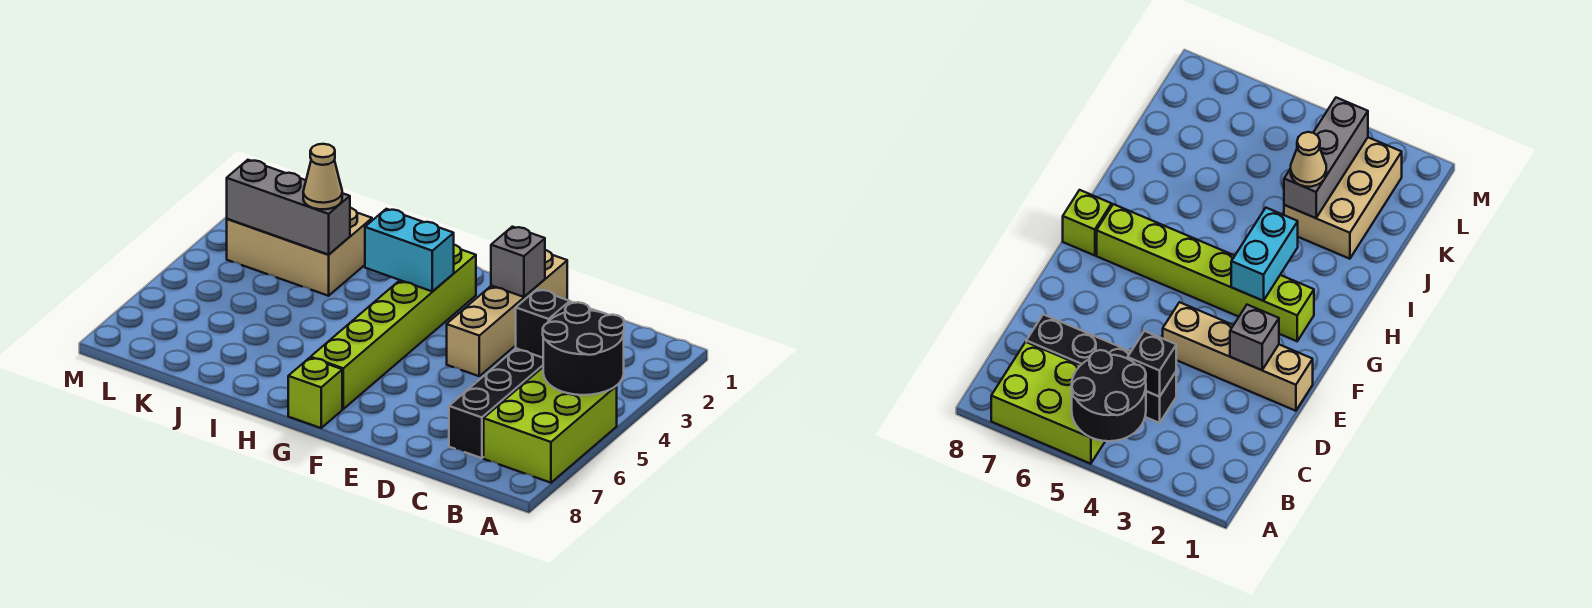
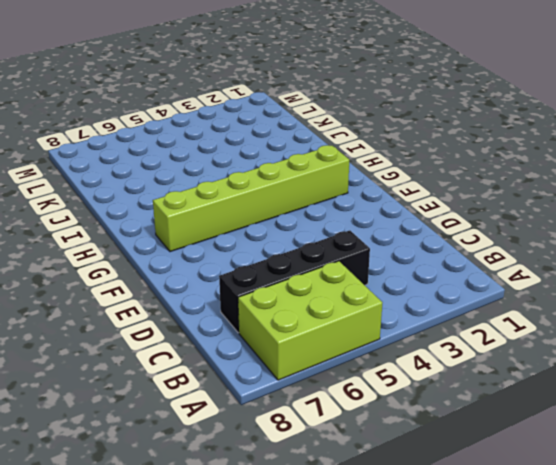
none -> tan brick E1:E4 level 1
none -> lime brick G8 level 1
none -> tan brick J2:L3 level 1

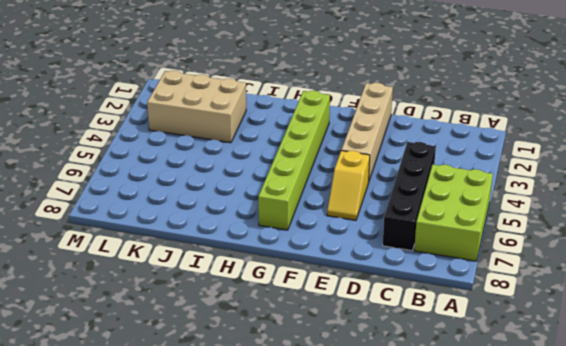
yellow slope E5:E6 level 1 top 5 -> none
none -> lime brick G8 level 1
none -> black round brick A4:B5 level 2
none -> black brick C4 level 2

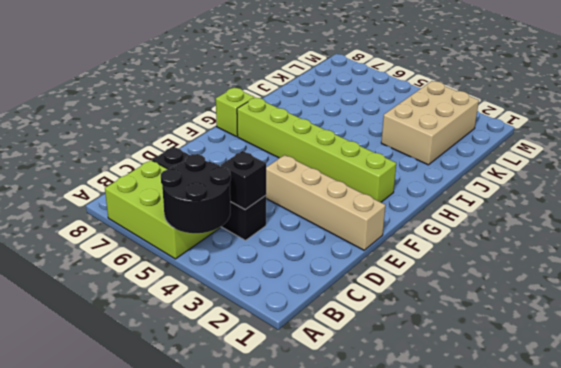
none -> grey brick E2 level 2
none -> cyan brick G3:H3 level 2
none -> grey brick J3:L3 level 2

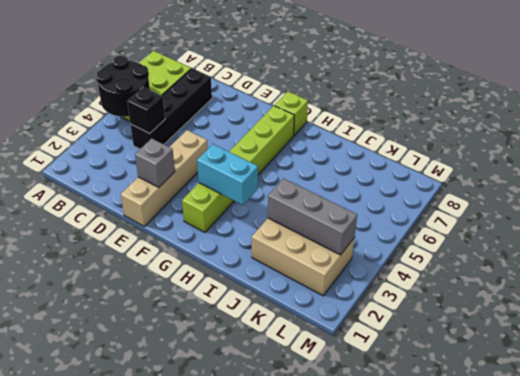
none -> tan cone J3 level 3

